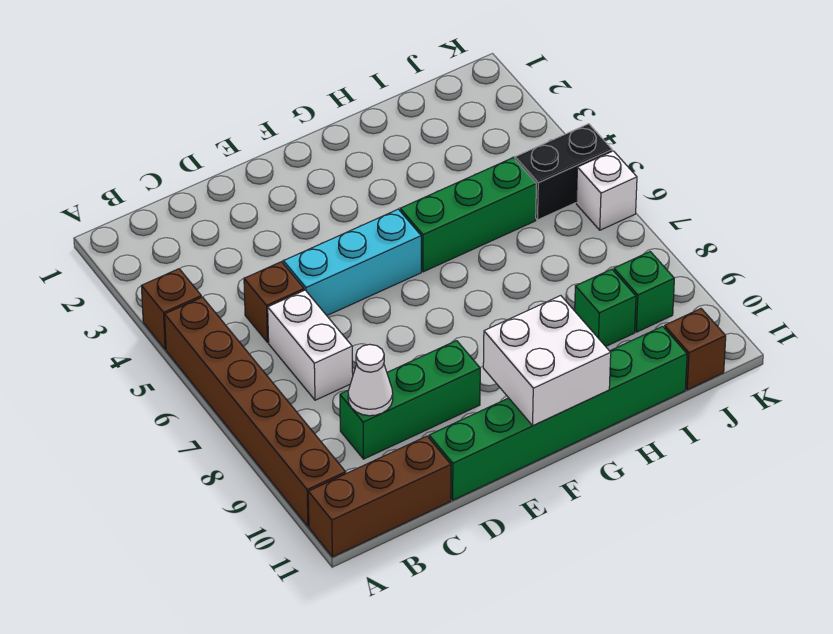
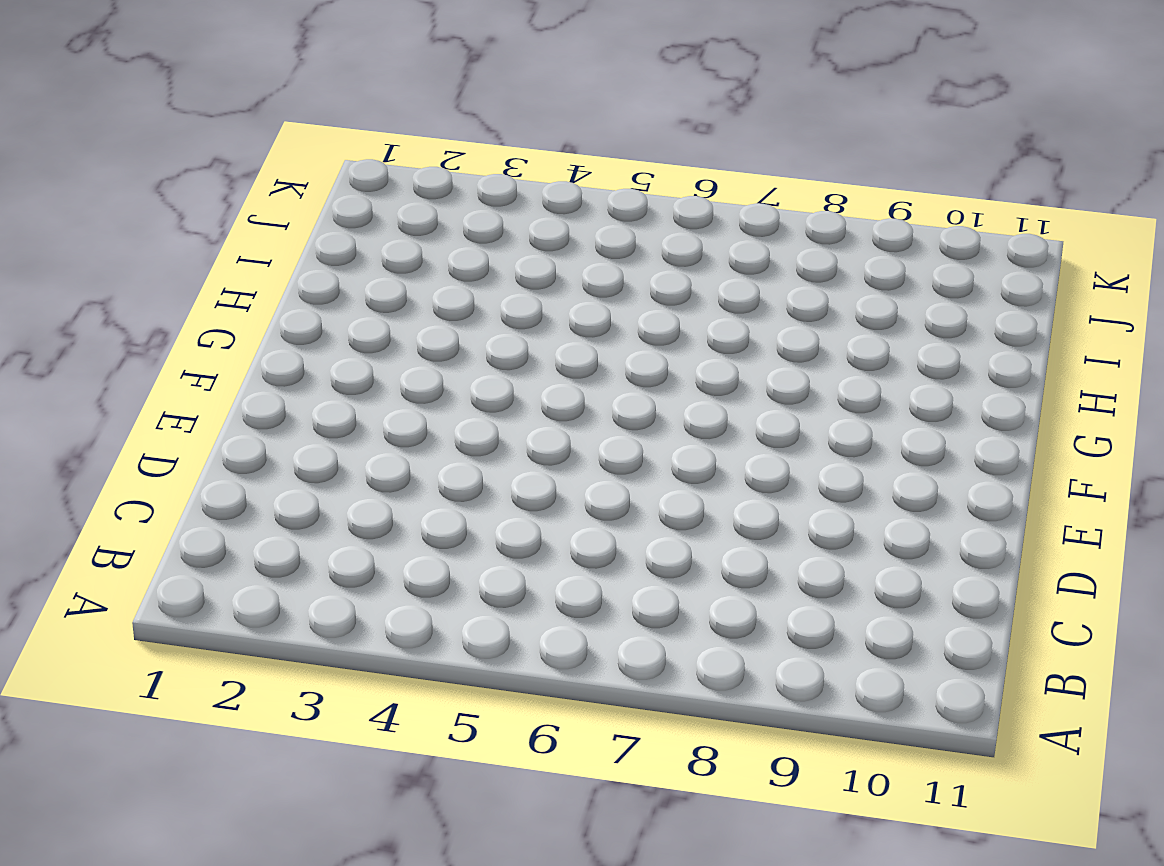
none -> brown brick A4 level 1
none -> brown brick A5:A10 level 1
none -> brown brick A11:C11 level 1

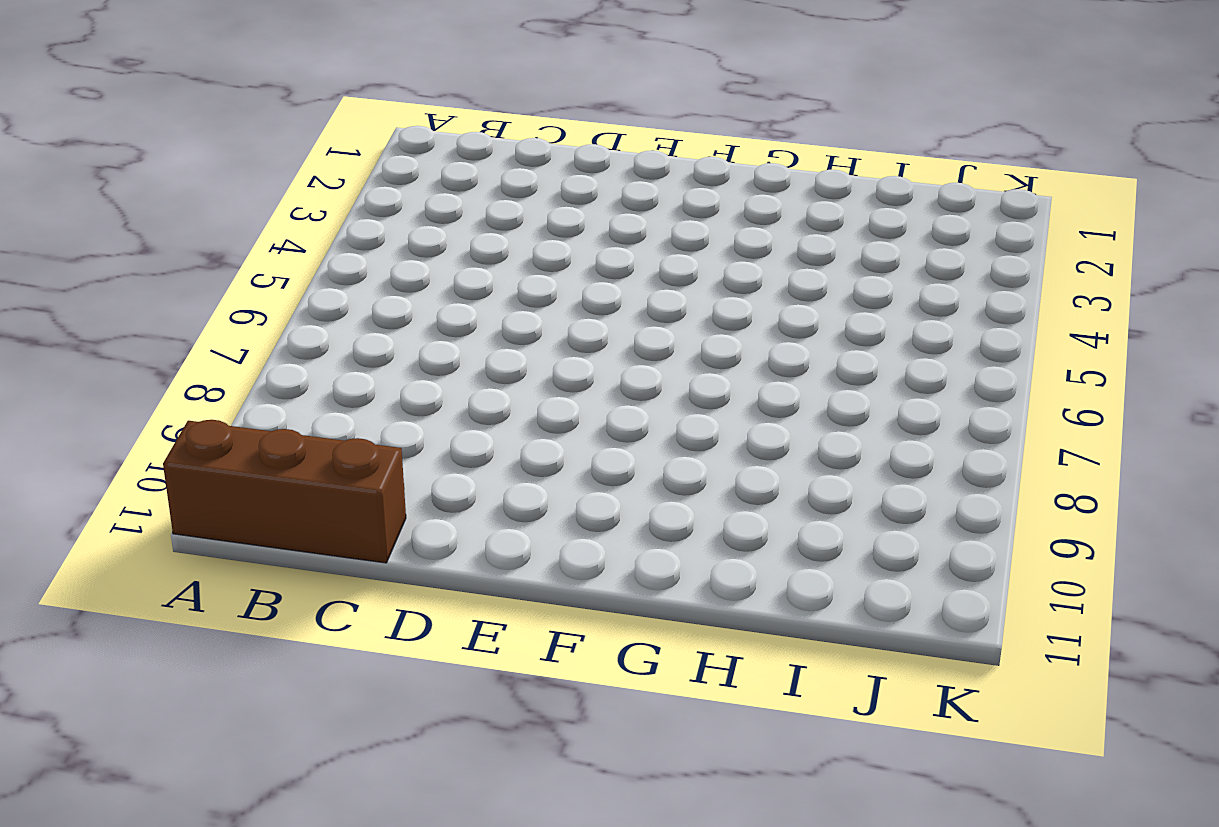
none -> brown brick A4 level 1
none -> brown brick A5:A10 level 1
none -> brown brick C5 level 1

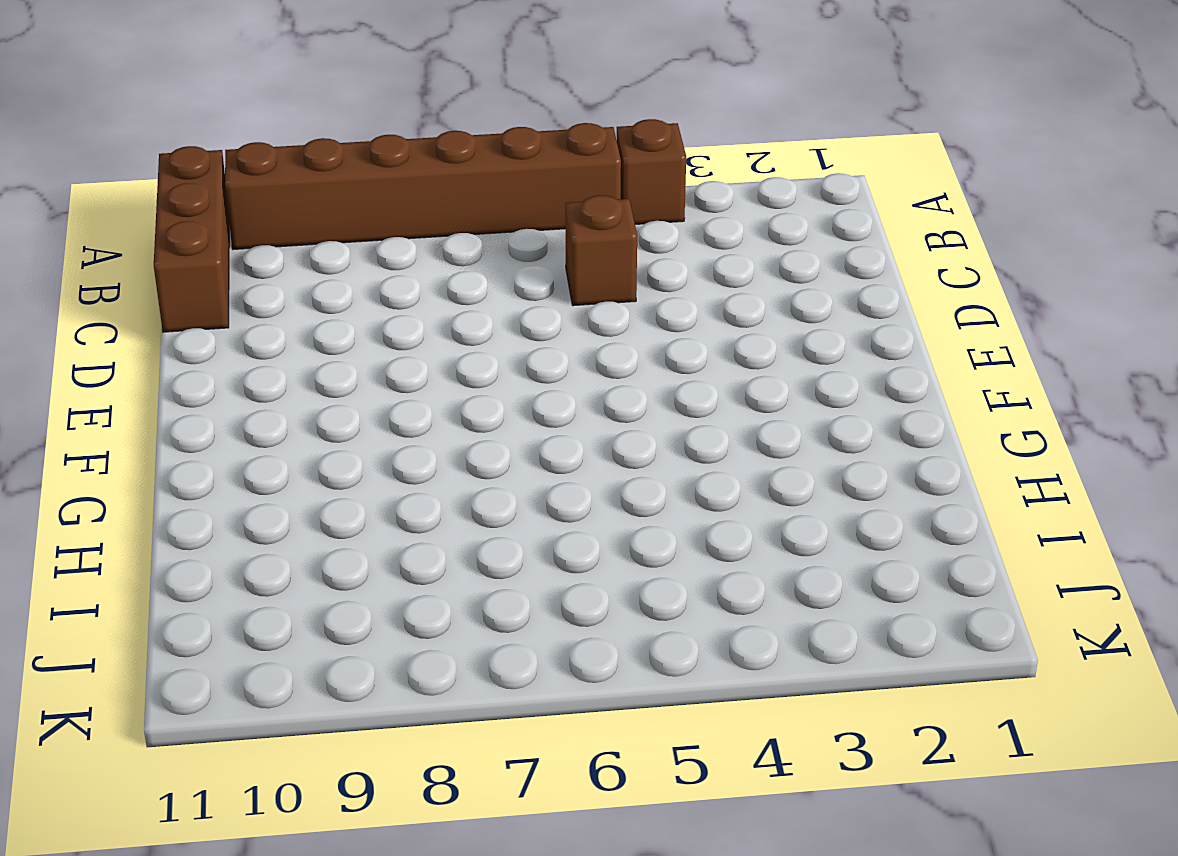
none -> white brick C6:C7 level 1
none -> green brick C9:E9 level 1
none -> cyan brick D5:F5 level 1

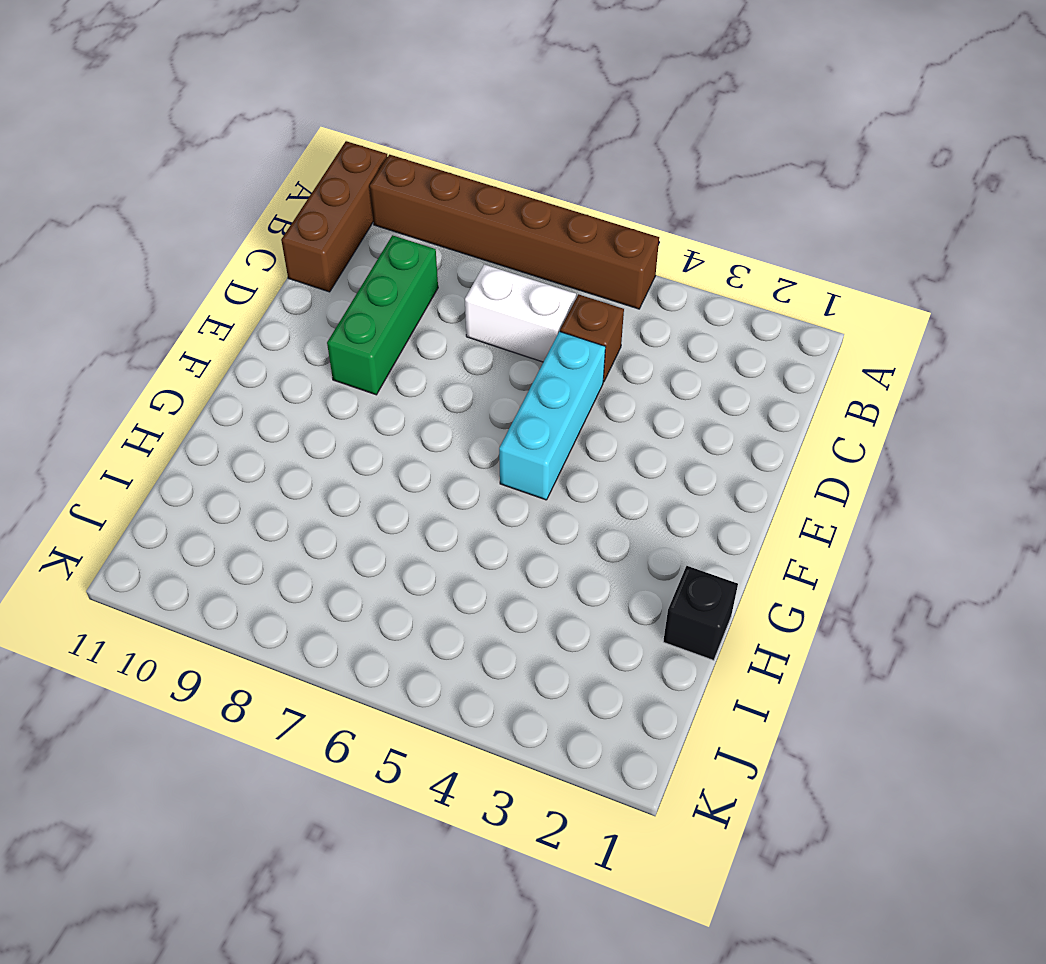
black brick H1 level 1 -> none
none -> brown brick A4 level 1
none -> green brick D11:I11 level 1
none -> green brick G5:I5 level 1

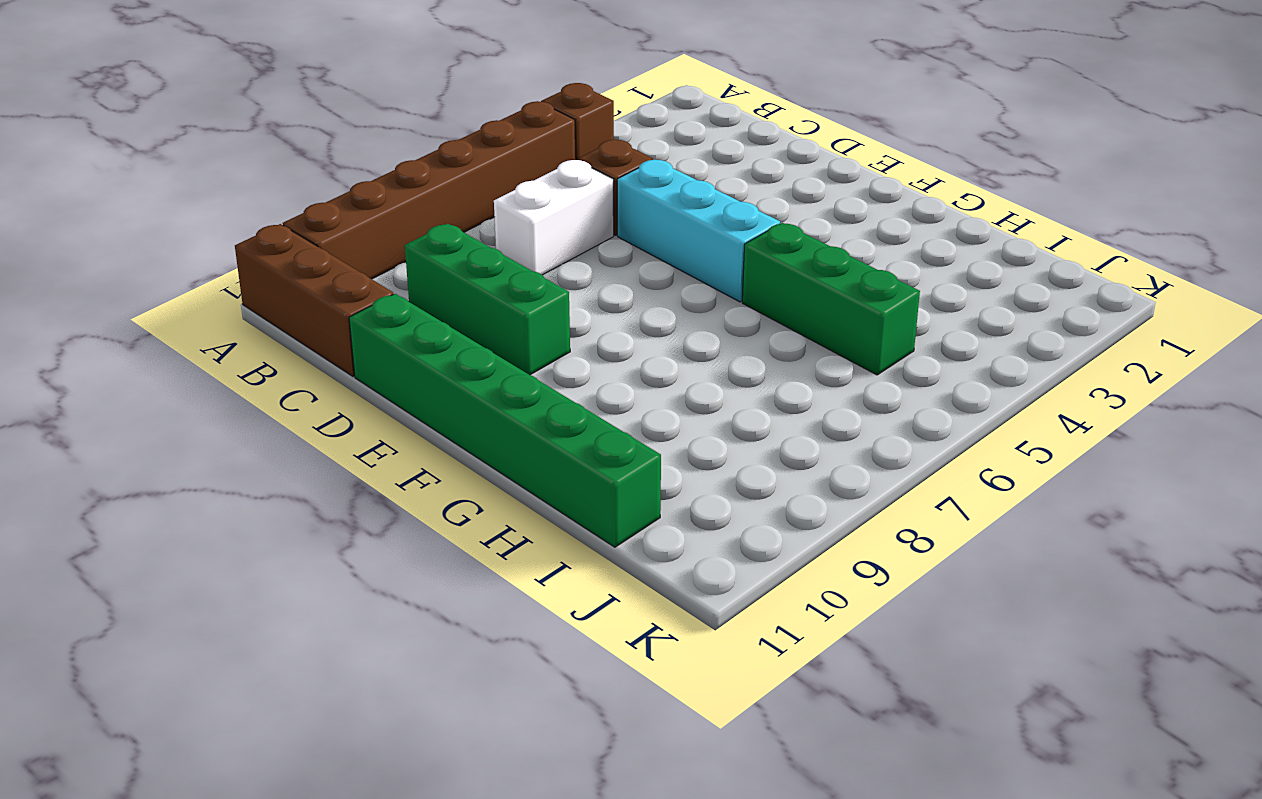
none -> green brick I9 level 1
none -> black brick J5:K5 level 1
none -> green brick J9 level 1

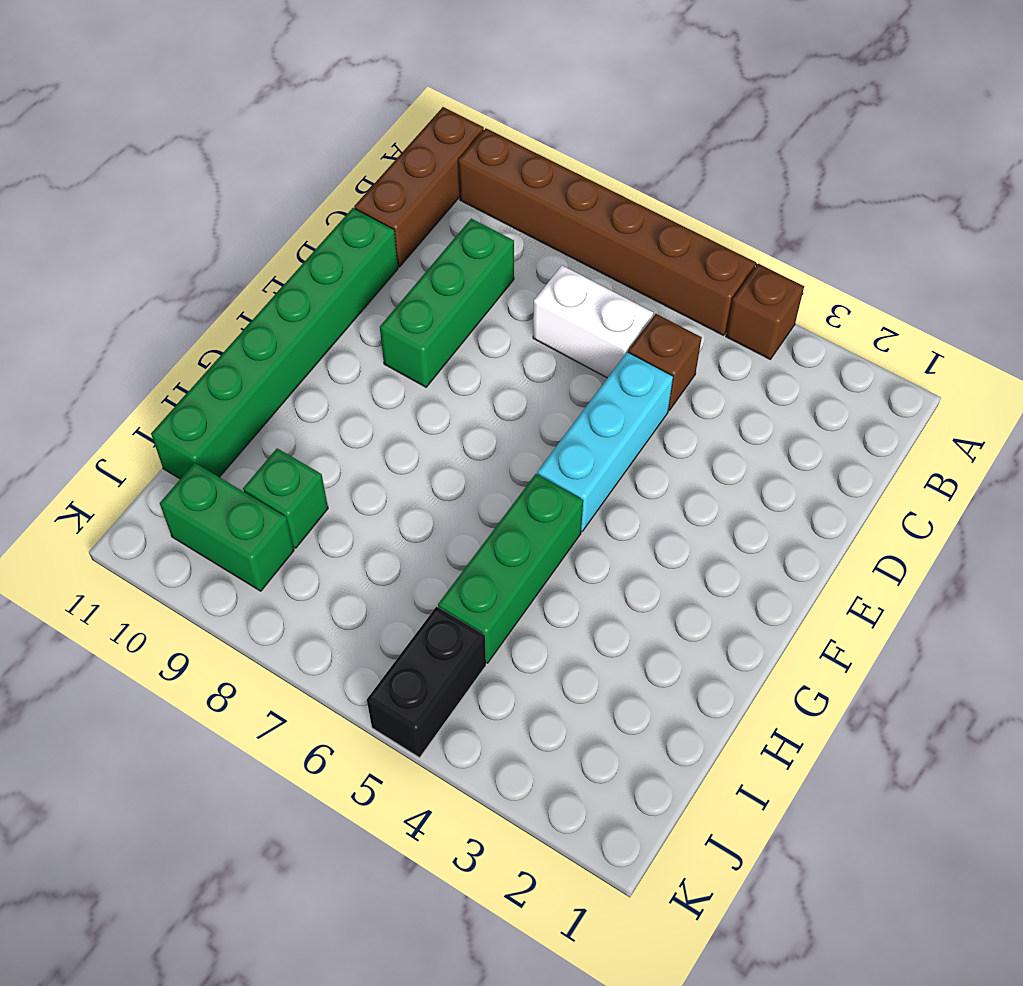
green brick J9:J10 level 1 -> green brick J9 level 1
none -> brown brick J11 level 1
none -> white brick K6 level 1
none -> white cone C9 level 2

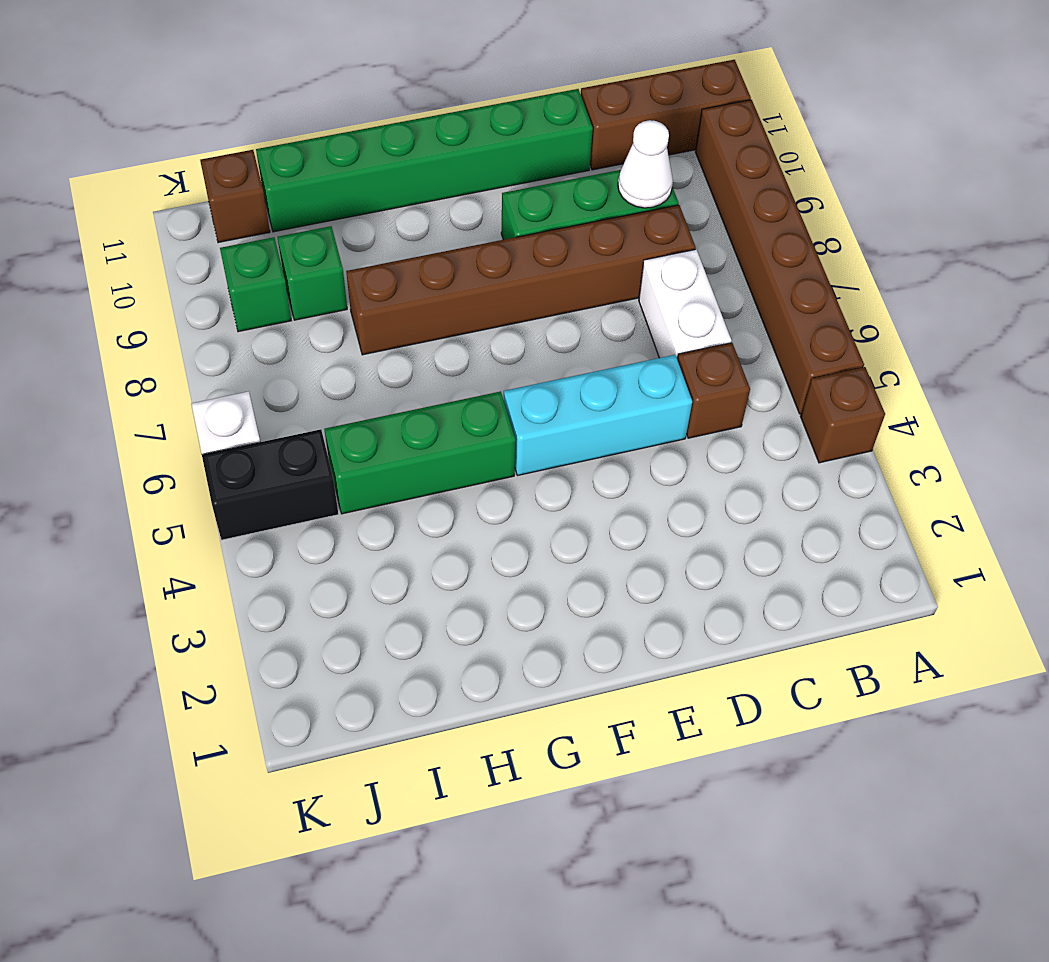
brown brick C8:H8 level 1 -> none
none -> white brick F10:G11 level 2

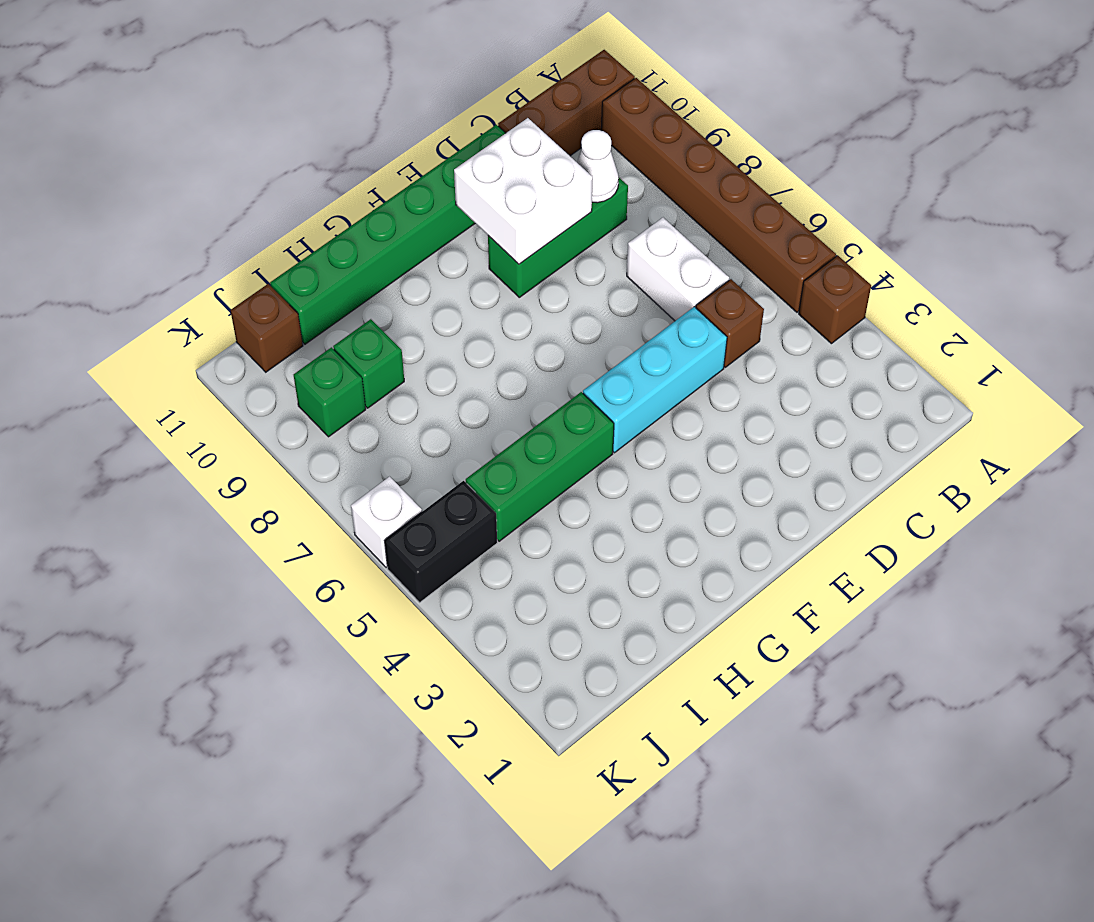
white brick D9:E10 level 2 -> white brick F10:G11 level 2

